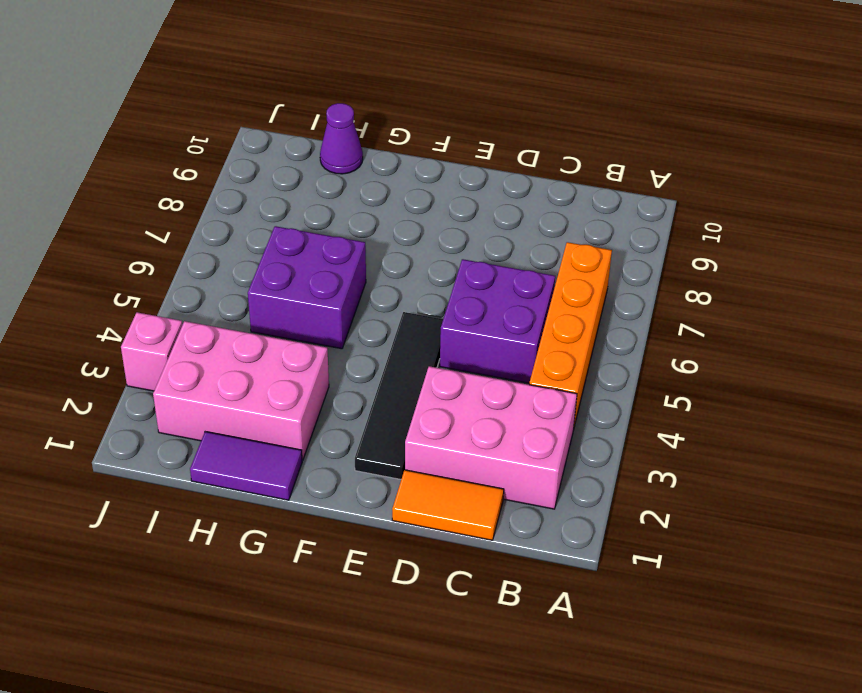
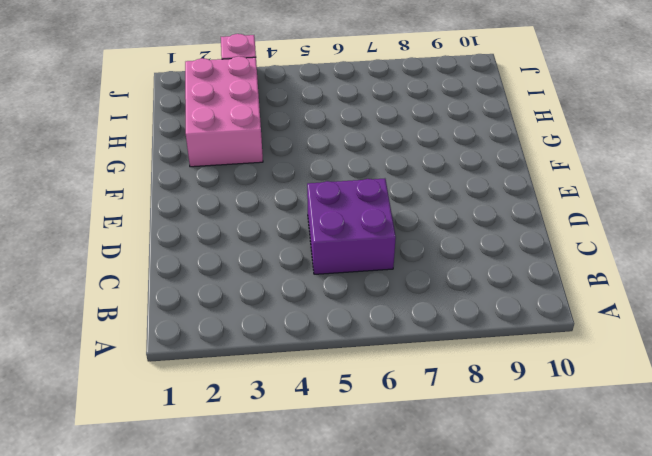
none -> pink brick B2:D3 level 1
none -> orange brick B4:B7 level 1

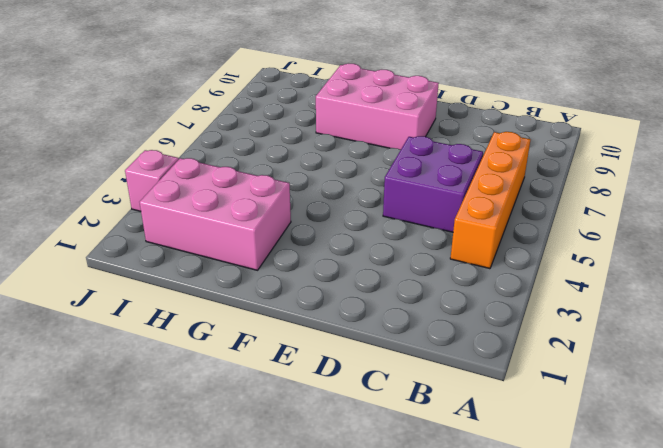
pink brick E8:G9 level 1 -> pink brick B2:D3 level 1
none -> orange tile C1:D1 level 1
none -> black tile E2:E5 level 1

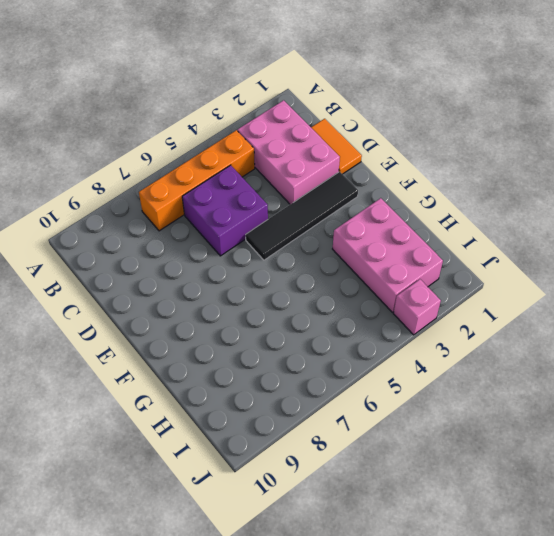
none -> purple tile G1:H1 level 1
none -> purple brick G5:H6 level 1

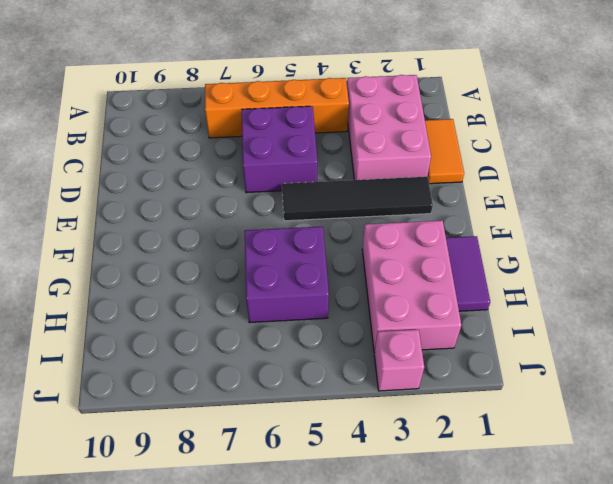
none -> purple cone H10 level 1

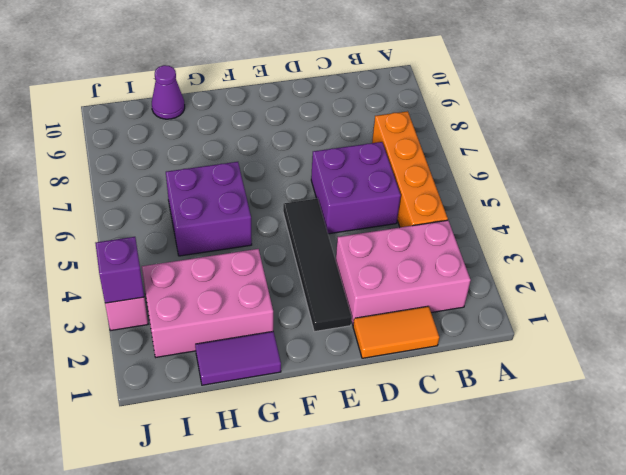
purple brick J3 level 2 -> none

